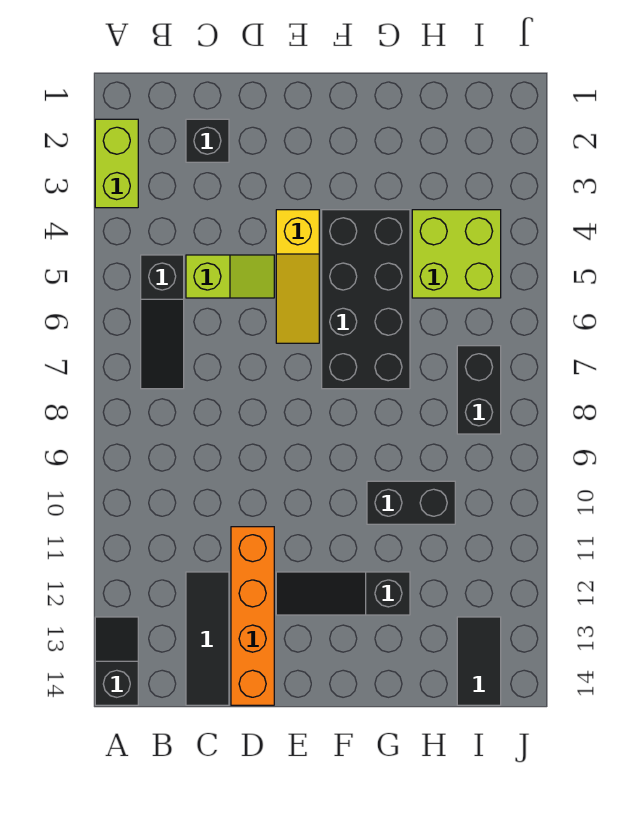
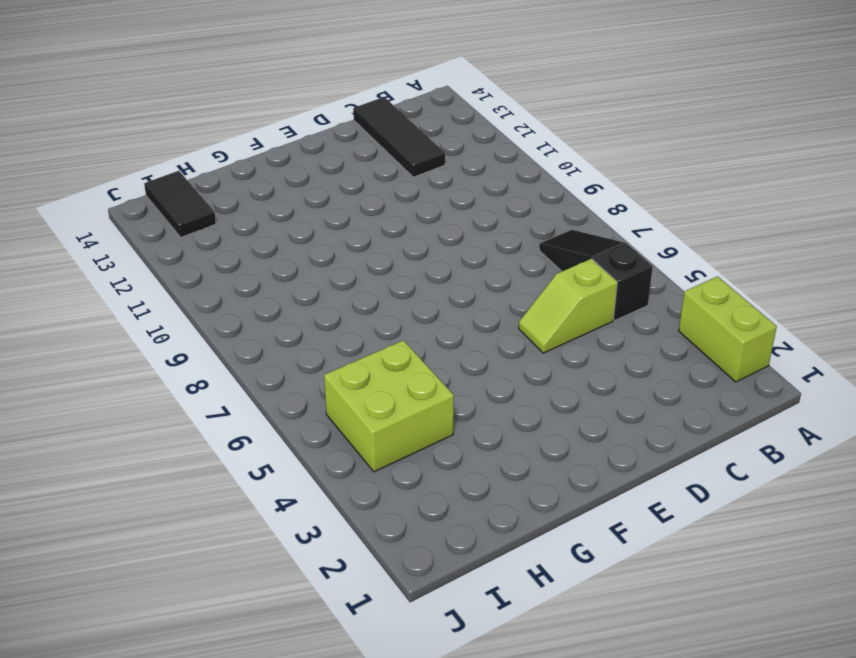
none -> black slope A13:A14 level 1 top 14
none -> black brick C2 level 1
none -> orange brick D11:D14 level 1

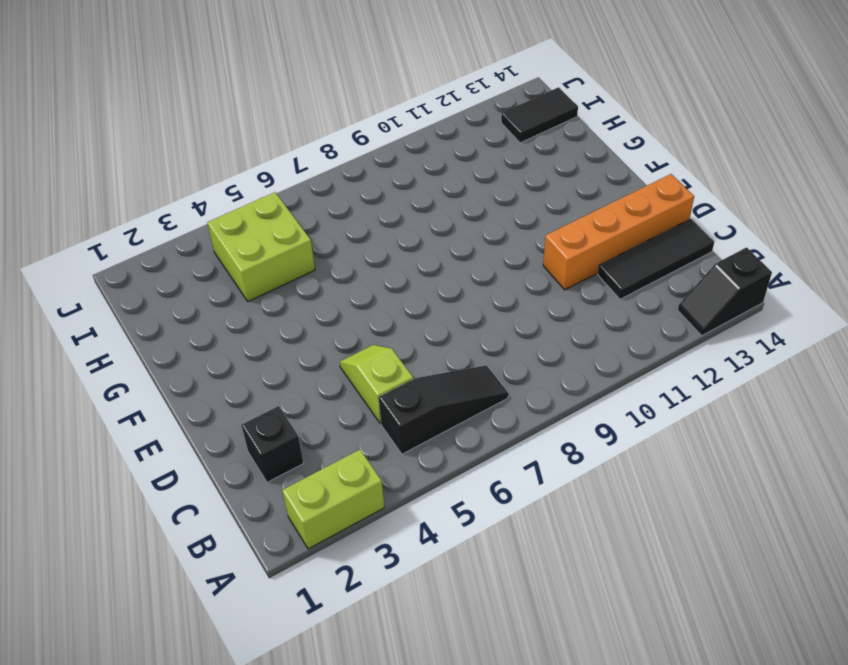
none -> yellow slope E4:E6 level 1 top 4
none -> black slope E12:G12 level 1 top G
none -> black brick F4:G7 level 1

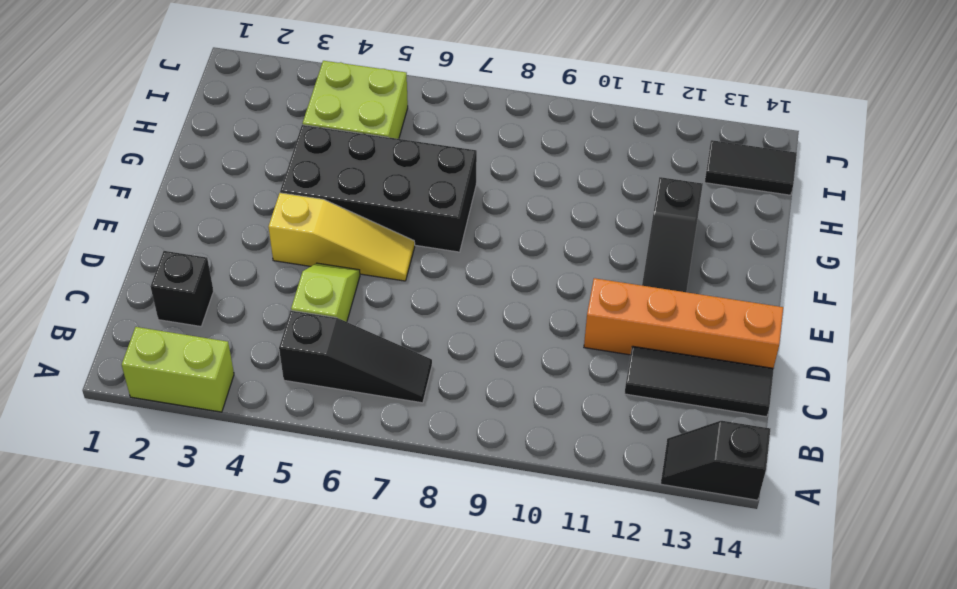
none -> black brick G10:H10 level 1
none -> black brick I7:I8 level 1

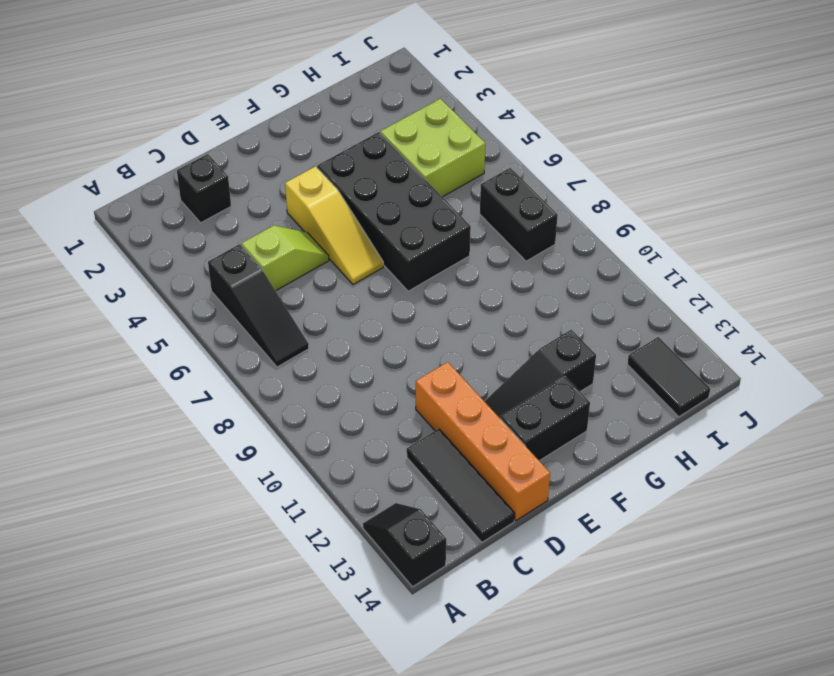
black brick E13:F13 level 1 -> black brick G10:H10 level 1
none -> lime brick A2:A3 level 1

